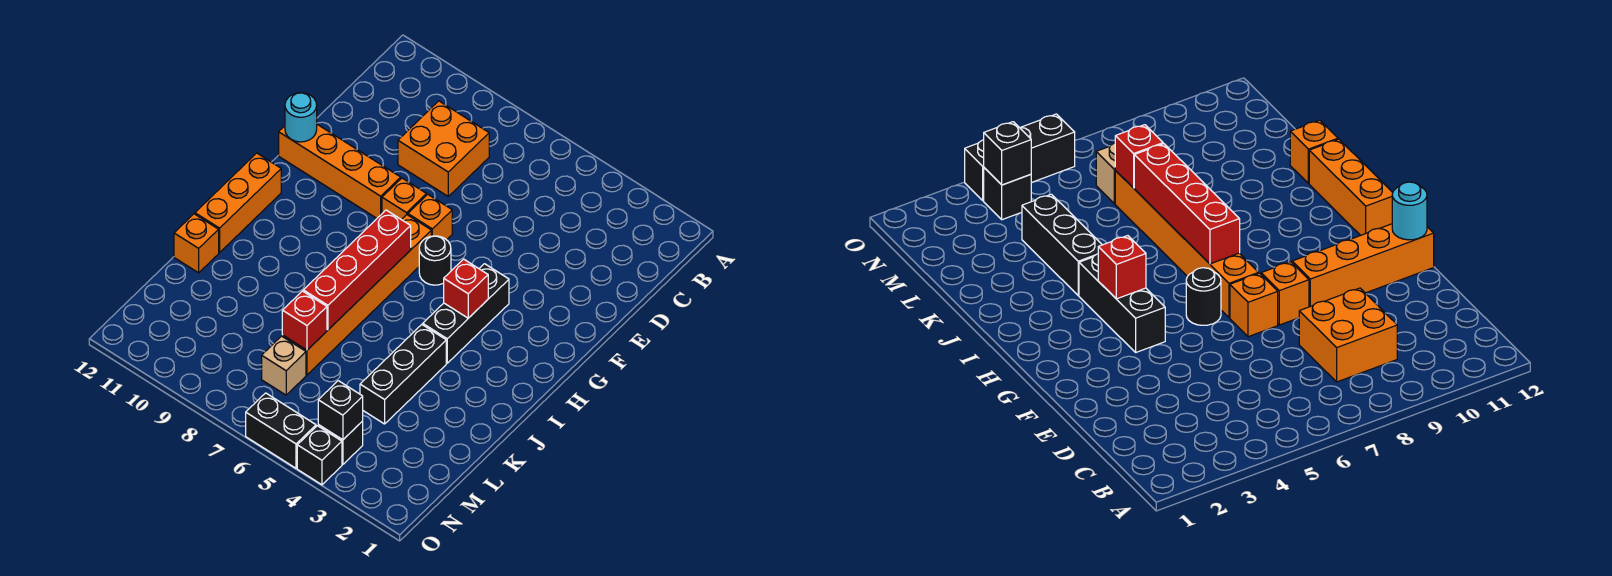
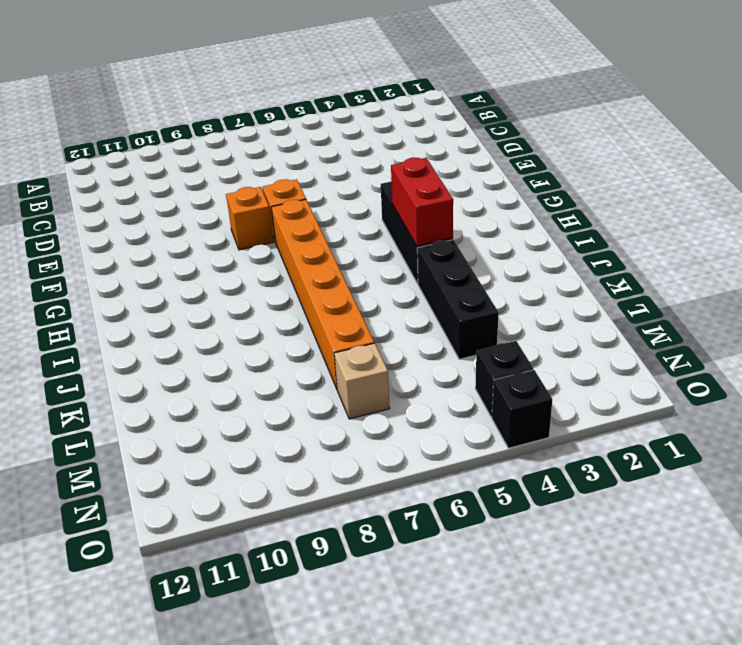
red brick H4:I4 level 2 -> red brick H4 level 2
none -> orange brick C8:D9 level 1
none -> orange brick F9:F12 level 1
none -> black round brick G6 level 1

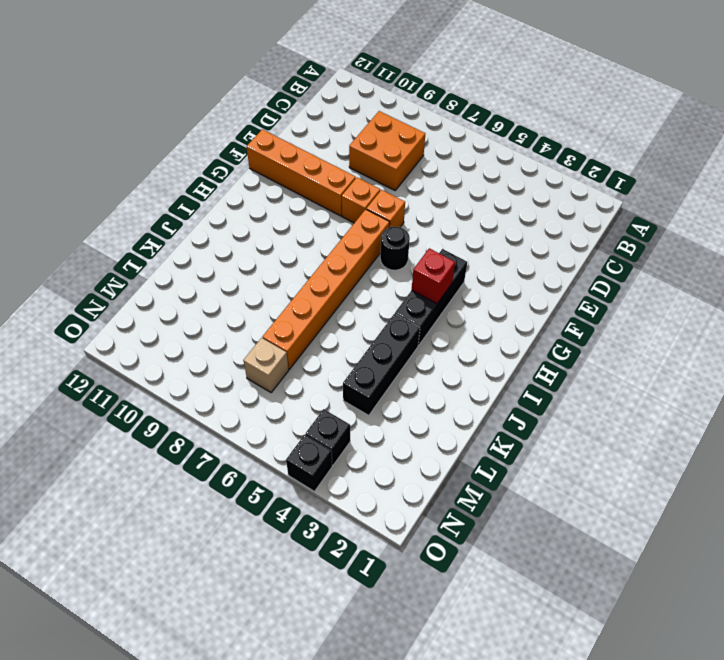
none -> orange brick H12:J12 level 1
none -> orange brick K12 level 1
none -> black brick O5:O6 level 1

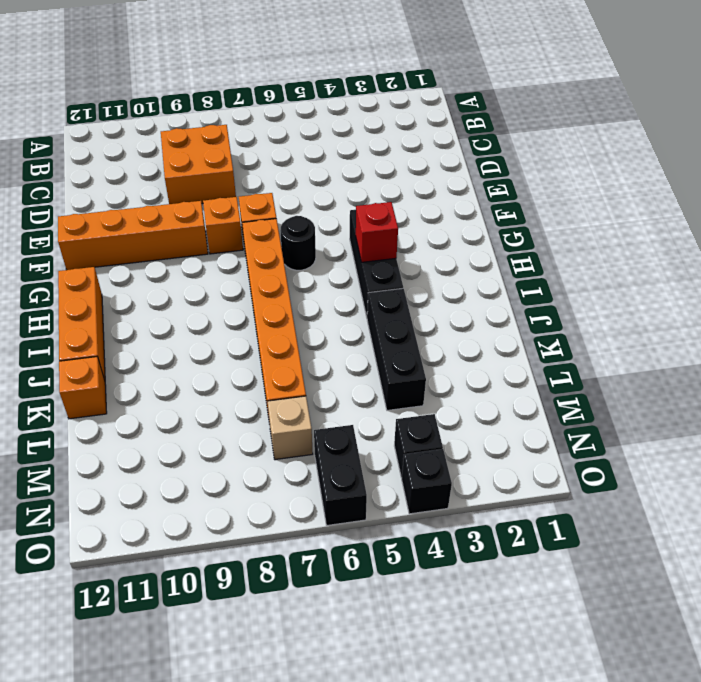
black brick N6:O6 level 1 -> black brick O5:O6 level 1
none -> cyan round brick F12 level 2
none -> red brick H7:K7 level 2
none -> red brick L7 level 2

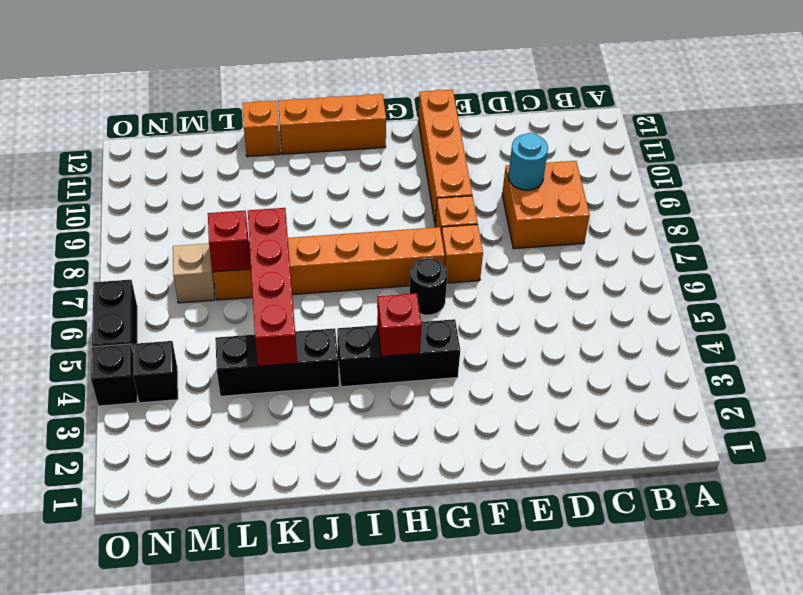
cyan round brick D9 level 2 -> cyan round brick F12 level 2
red brick K4:K7 level 2 -> red brick H7:K7 level 2
none -> black brick N4 level 2

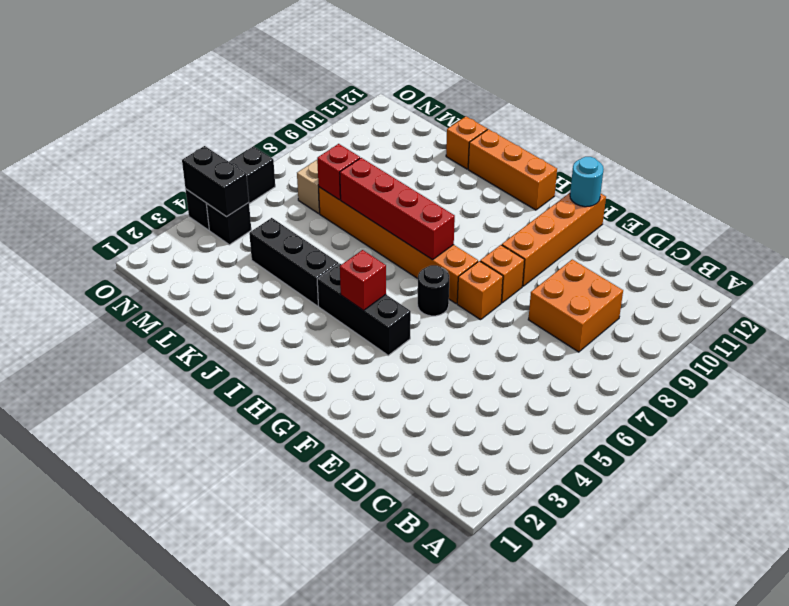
black brick N4:O4 level 2 -> black brick N4 level 2

